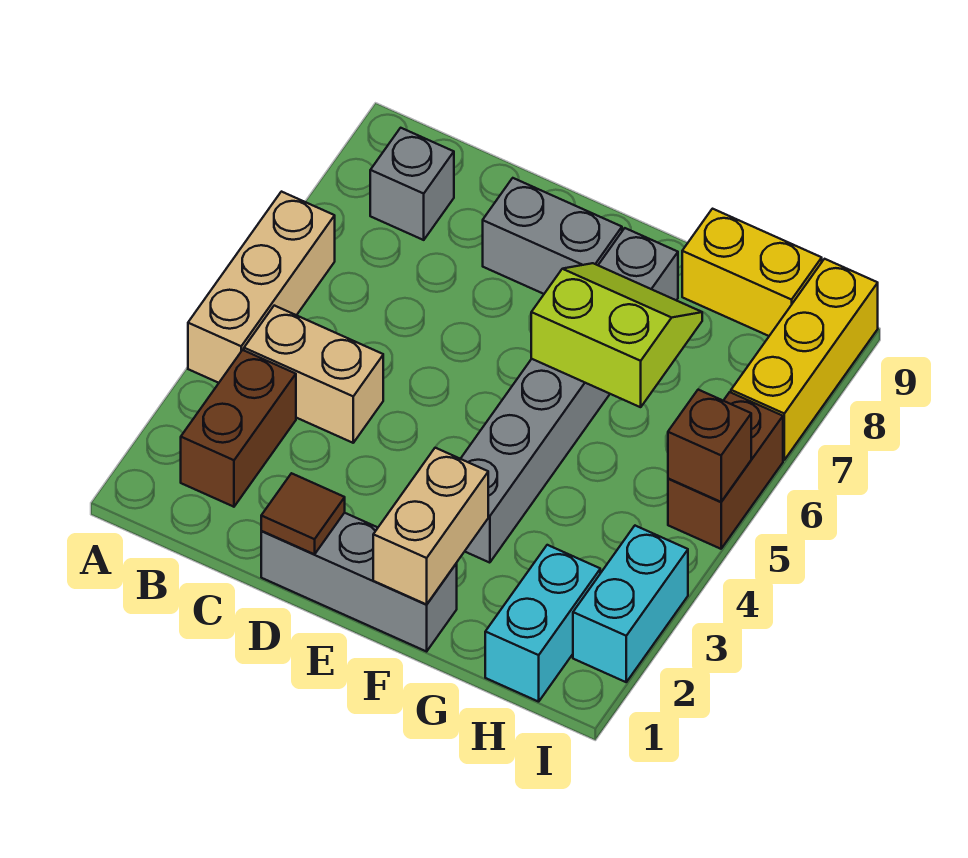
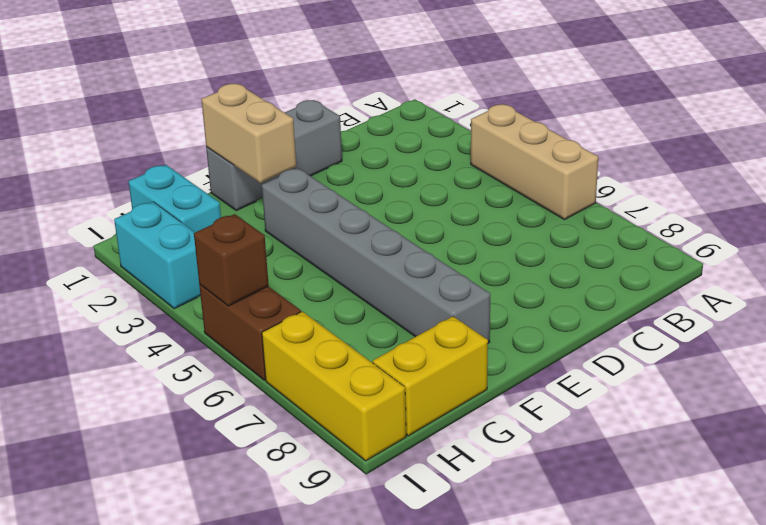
none -> brown brick B2:B3 level 1
none -> tan brick B4:C4 level 1
none -> grey brick B8 level 1

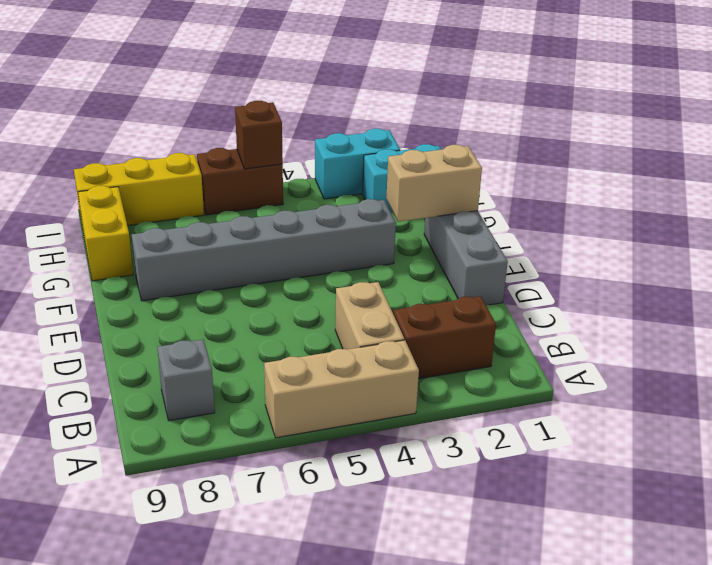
none -> grey brick D8:E8 level 1
none -> brown tile D1 level 2
none -> lime slope F6:G7 level 2 top 6

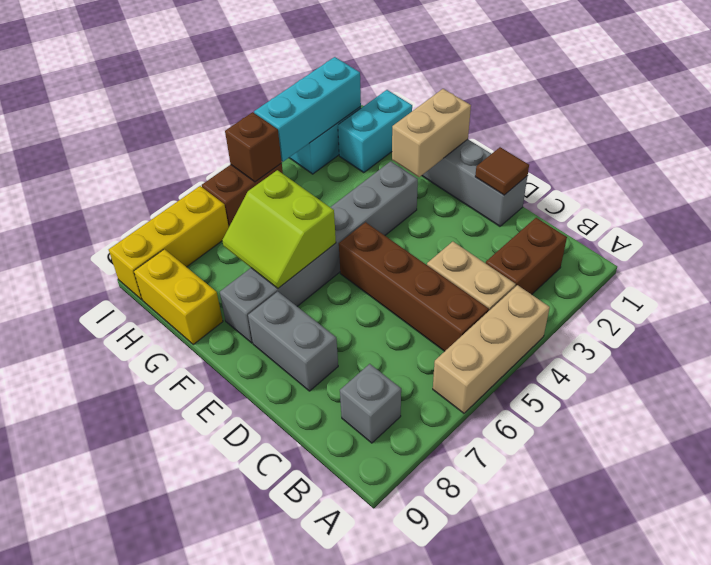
brown brick B5:E5 level 1 -> none
cyan brick I2:I4 level 2 -> none

